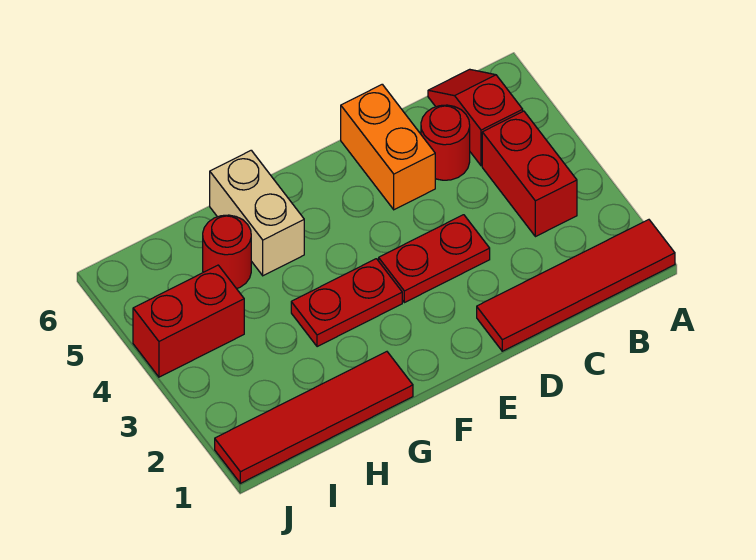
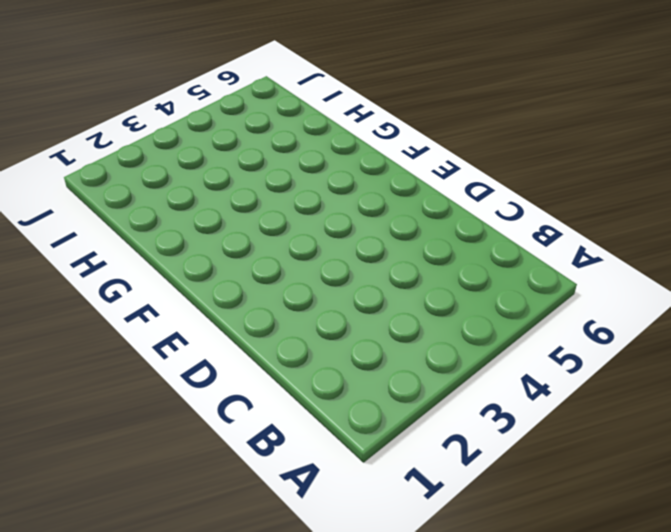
none -> red tile A1:D1 level 1
none -> red brick B3:B4 level 1

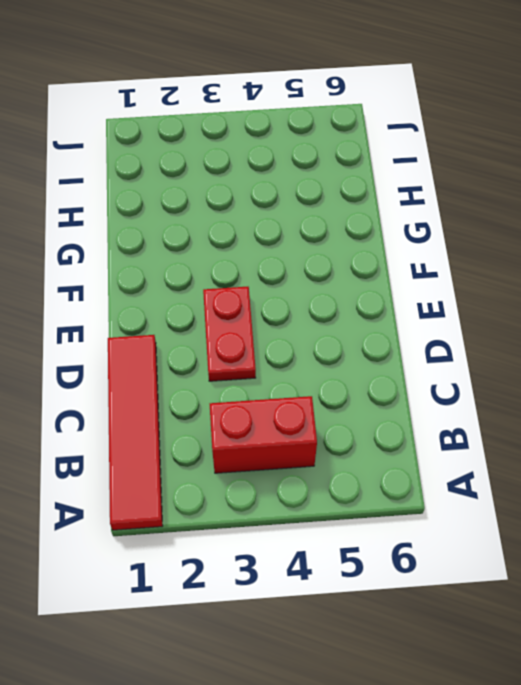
none -> red slope B5:B6 level 1 top 5
none -> red round brick C5 level 1

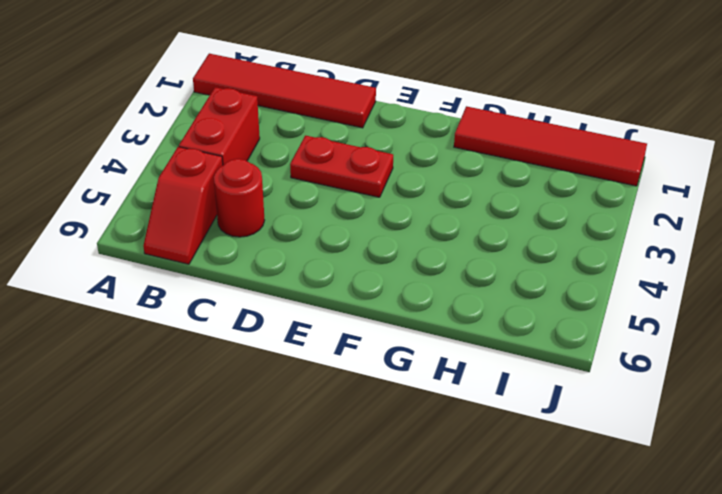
none -> orange brick D5:D6 level 1
none -> red plate F3:G3 level 1

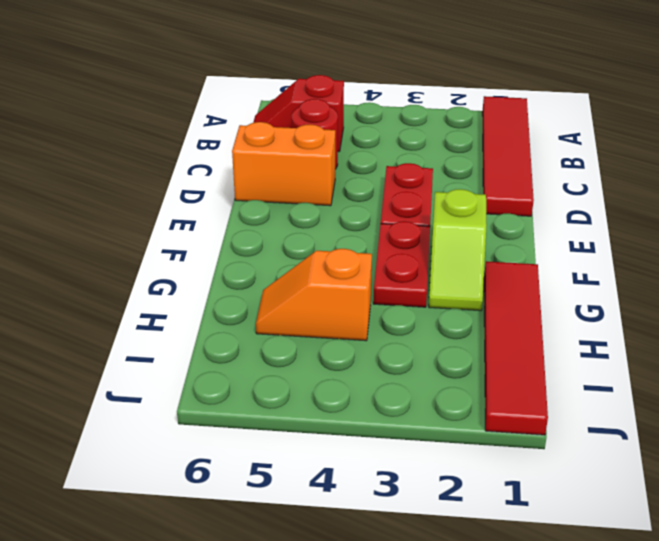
lime slope F2:G2 level 1 top F -> none
orange slope H4:H5 level 1 top 4 -> red round brick H5 level 1
none -> red brick B3:B4 level 1
none -> tan brick G5:G6 level 1

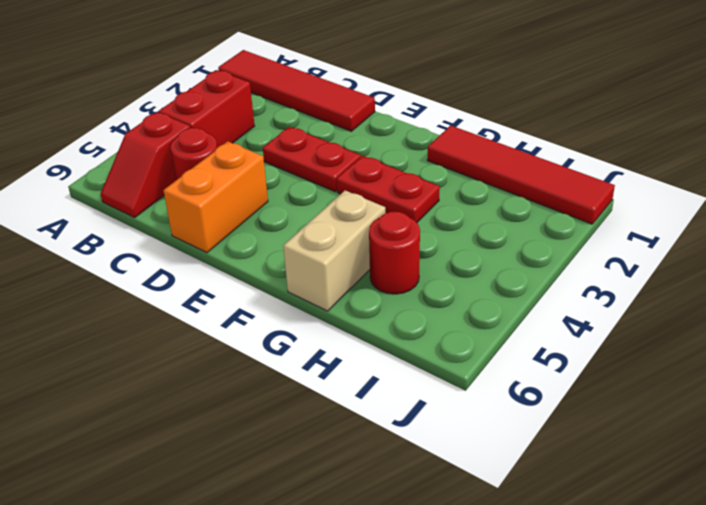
none -> red brick I4:J4 level 1

